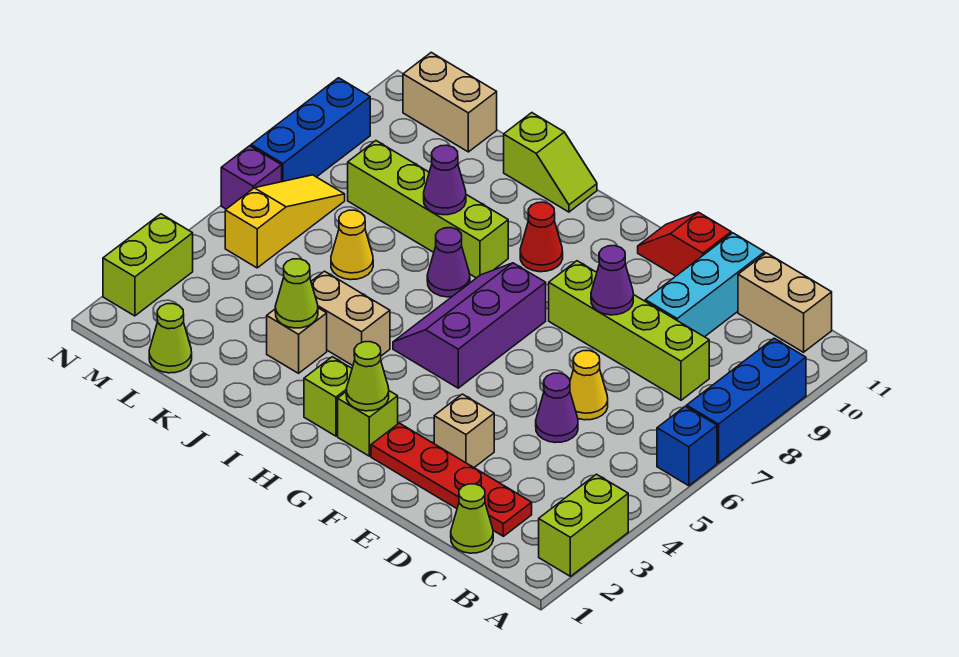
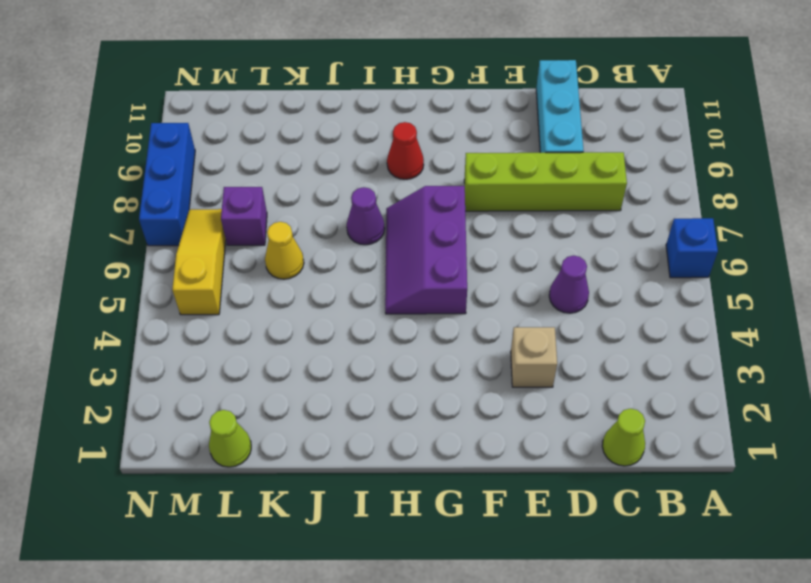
purple brick L7 level 1 -> purple brick N6 level 1
none -> lime brick A2:A3 level 1
none -> blue brick A7:A9 level 1
none -> tan brick B11:C11 level 1
none -> red plate C2:F2 level 1

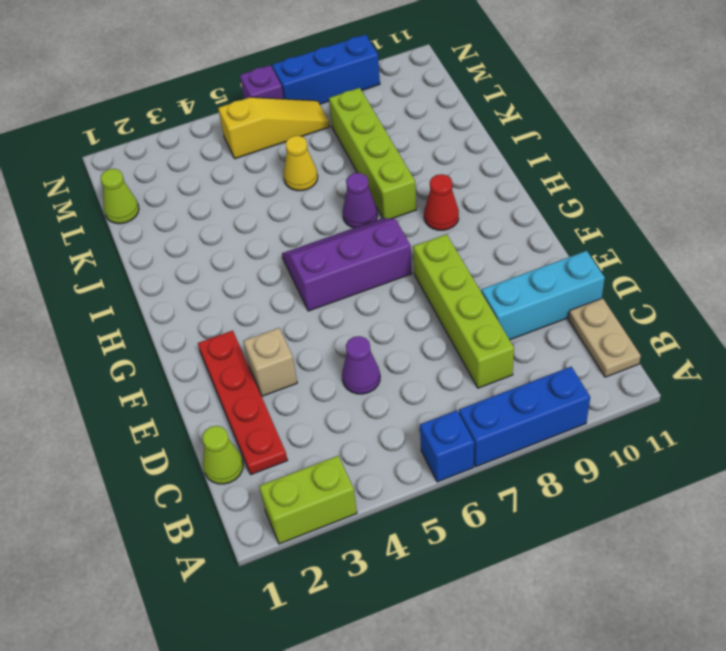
tan plate B11:C11 level 1 -> tan brick B11:C11 level 1
none -> yellow cone D6 level 1
none -> red slope E11:F11 level 1 top E
none -> lime brick G2 level 1
none -> lime brick H2 level 1

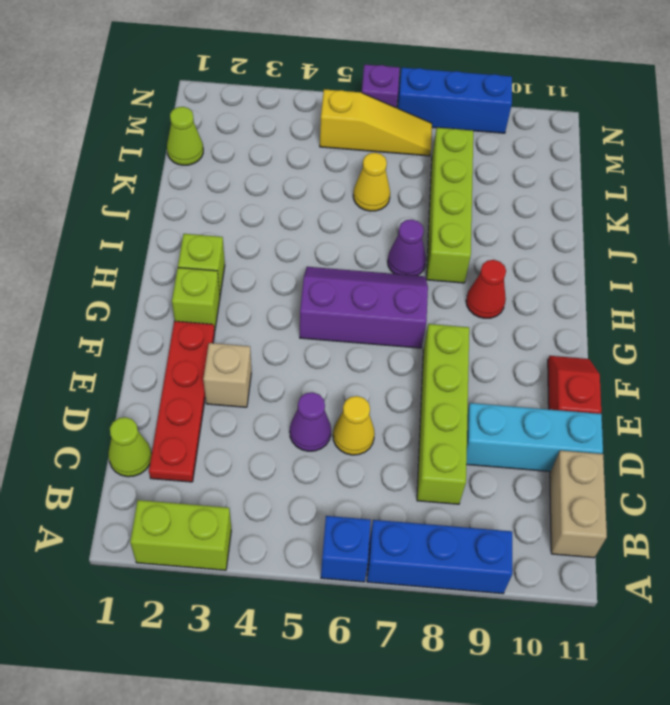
none -> tan brick I4:J4 level 1
none -> lime slope I11:J11 level 1 top J
none -> tan brick J3 level 1
none -> tan brick L11:M11 level 1

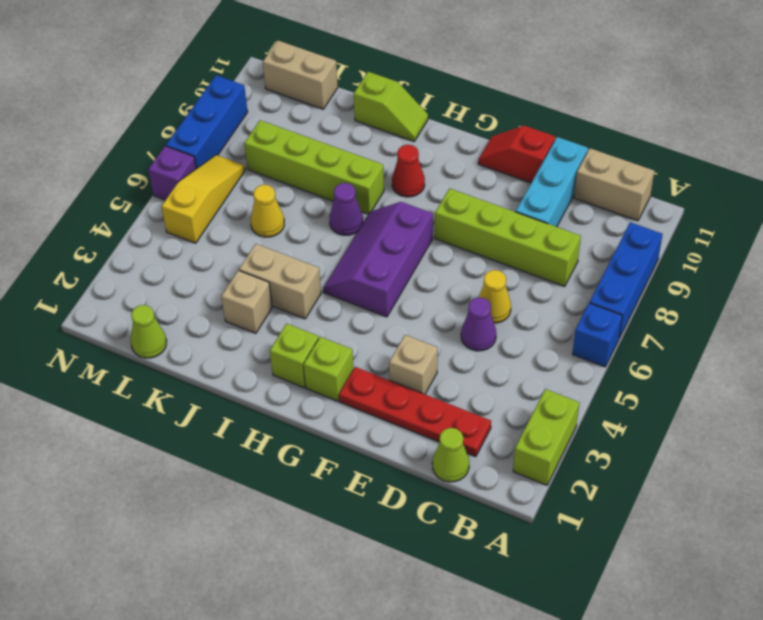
none -> lime brick N2:N3 level 1
none -> purple cone E8 level 2
none -> lime cone G2 level 2
none -> lime cone J3 level 2

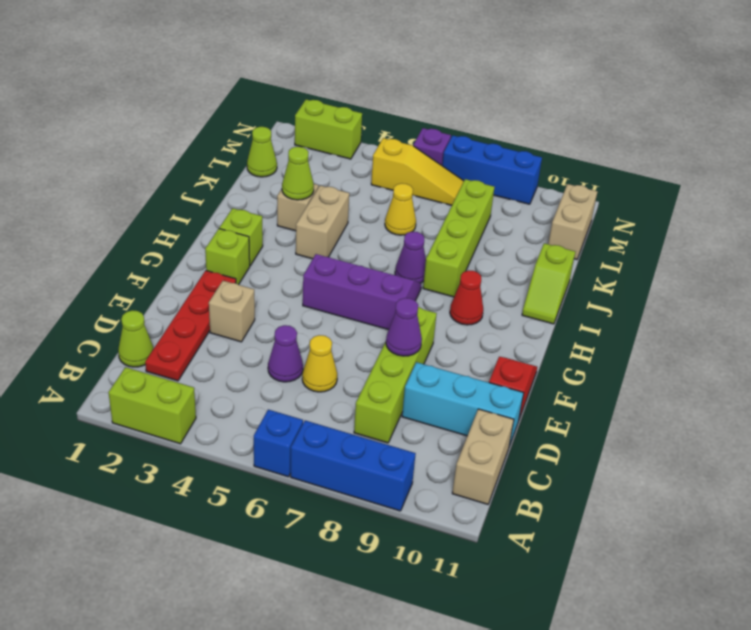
none -> lime cone G2 level 2
none -> purple cone J8 level 2

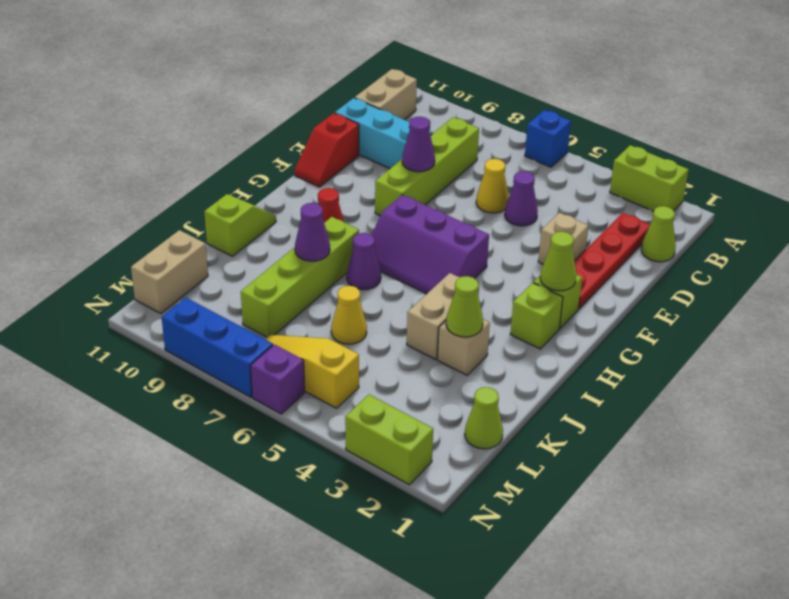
none -> blue brick A7:A9 level 1

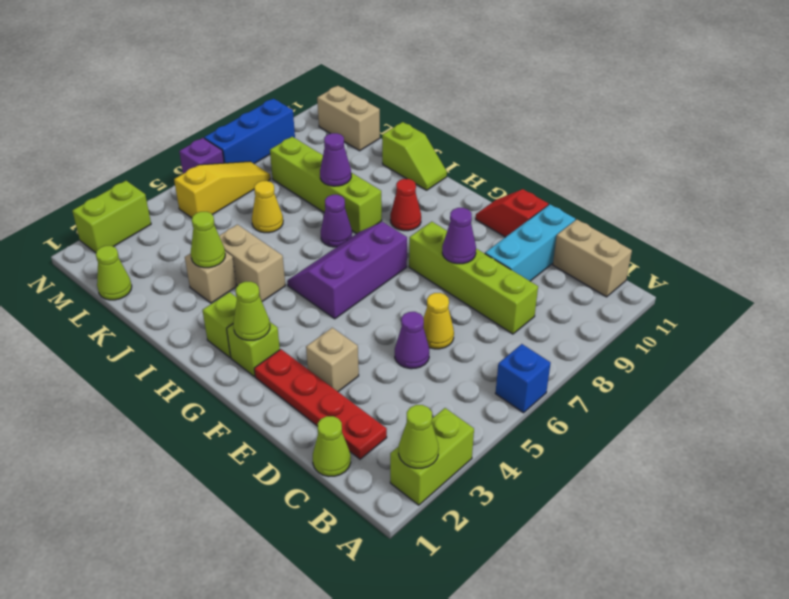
lime cone A2 level 2 -> none
none -> blue brick A7:A9 level 1

